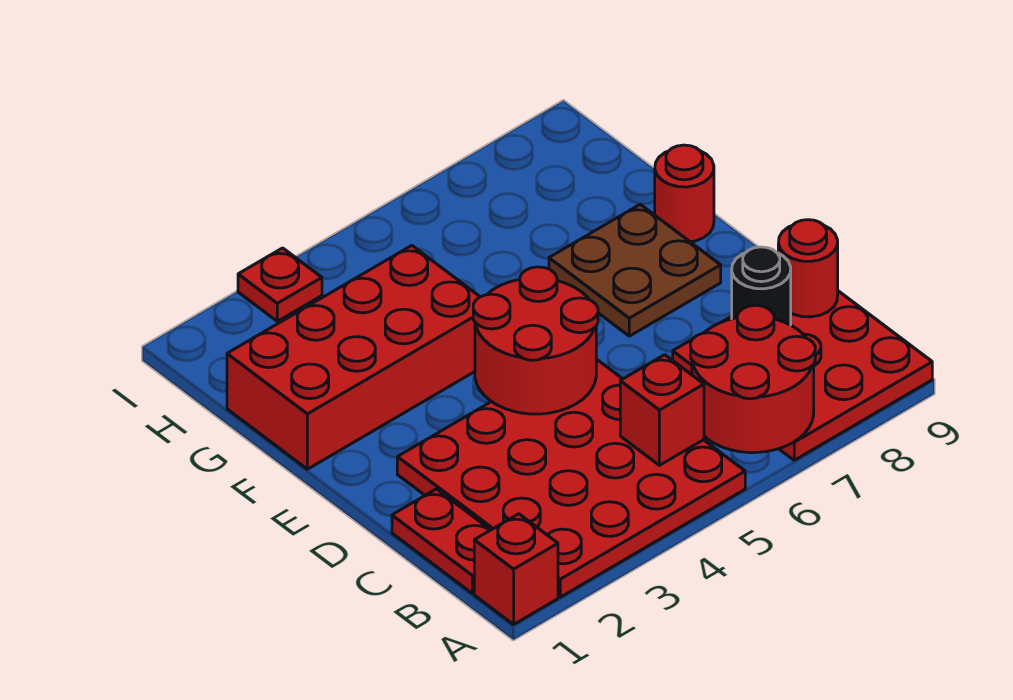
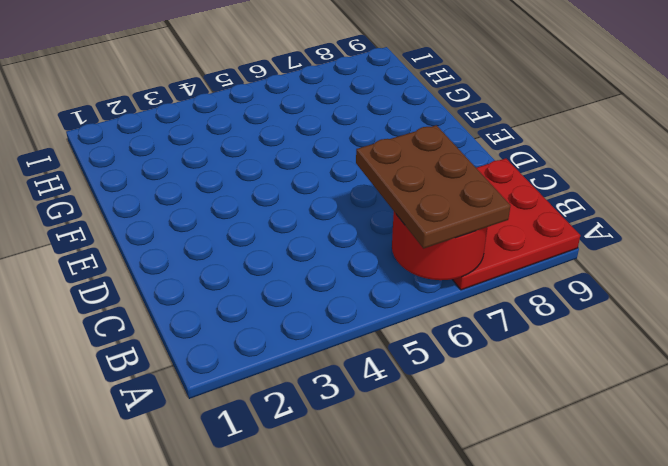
brown plate A6:C7 level 3 -> none
none -> red brick A1 level 1
none -> red plate A2:D5 level 1
none -> red plate B1:C1 level 1

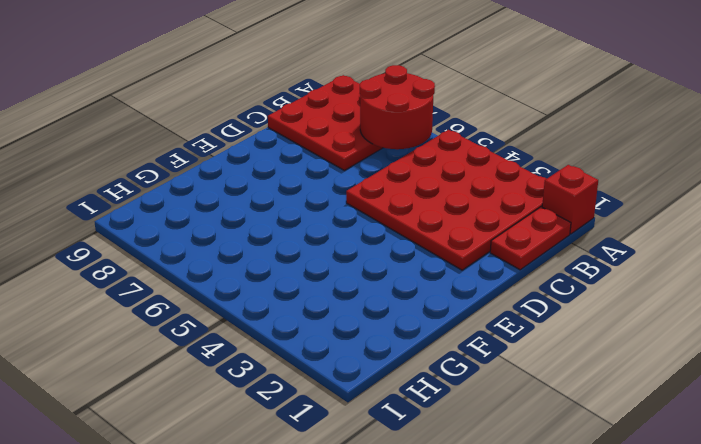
none -> brown plate E7:F8 level 1
none -> red brick F1:G4 level 1
none -> red round brick F9 level 1

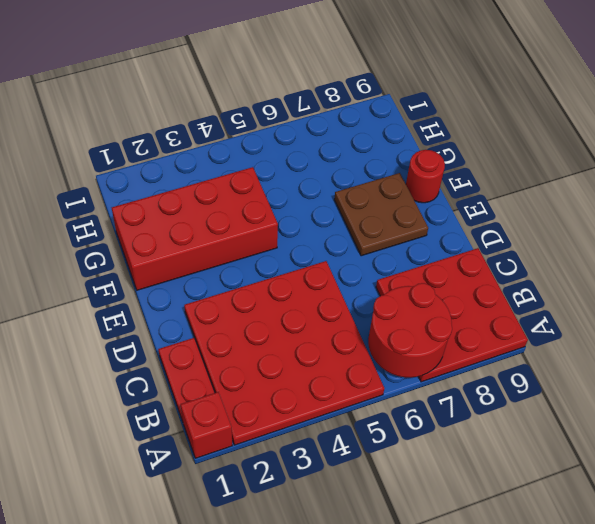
none -> red plate I3 level 1
none -> red brick B5 level 2
none -> black round brick C8 level 2

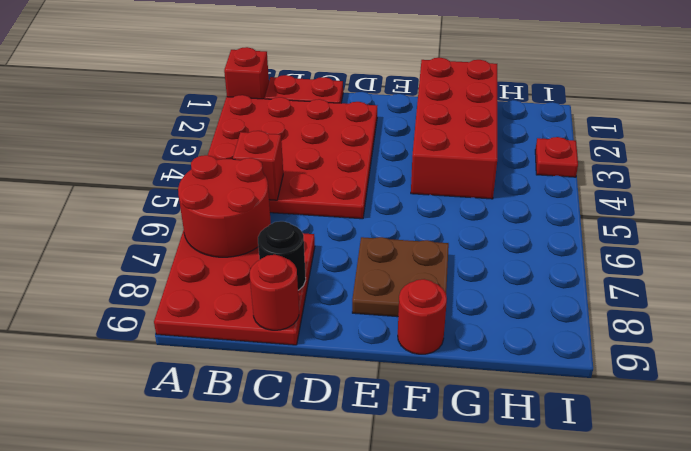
none -> red round brick D4:E5 level 2

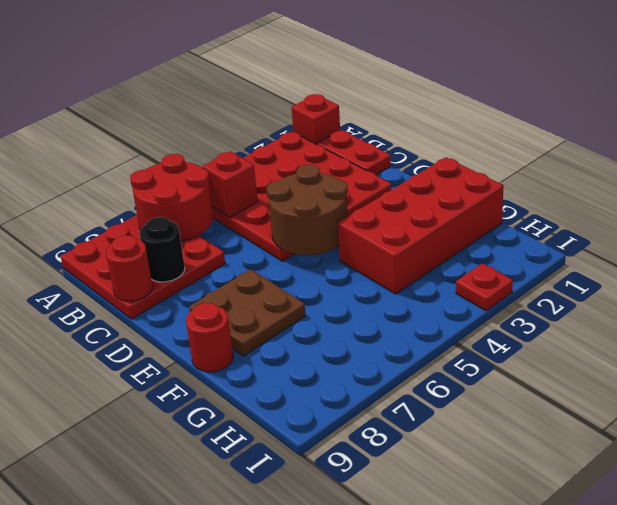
brown round brick D4:E5 level 2 -> red round brick D4:E5 level 2

